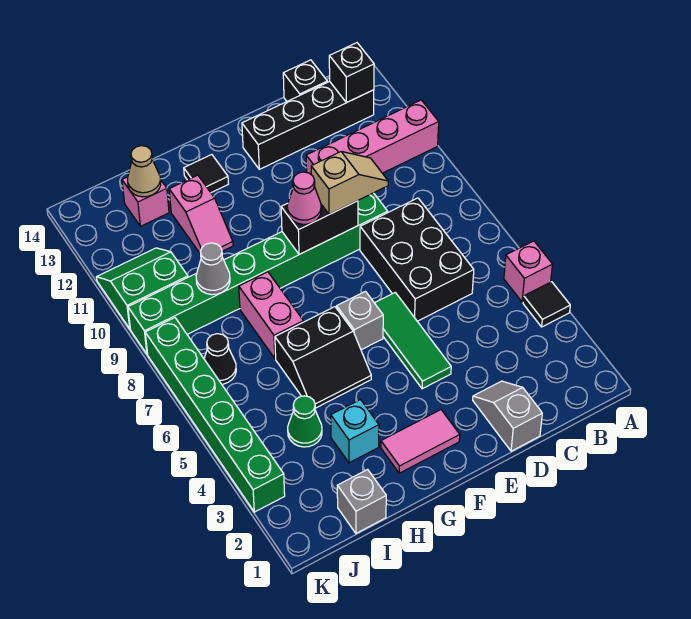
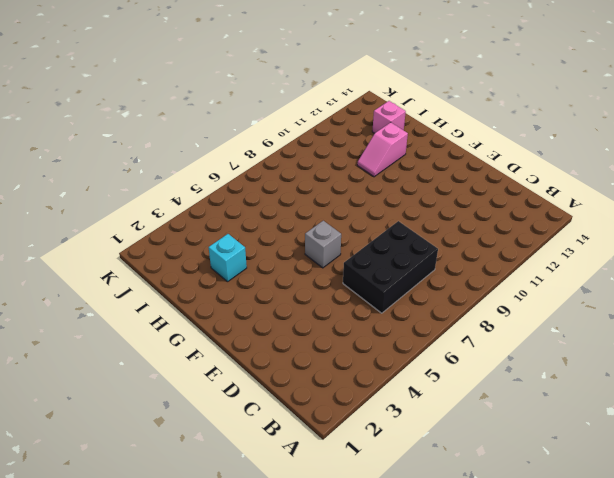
none -> black tile A4 level 1
none -> pink brick A5 level 1
none -> pink brick A11:D11 level 1

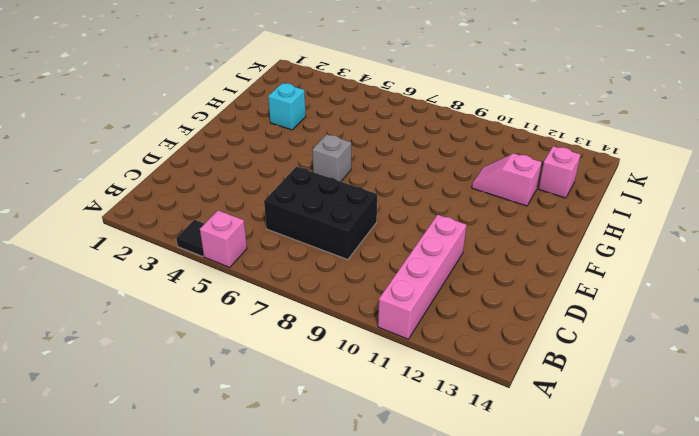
none -> black brick B13:E13 level 1
none -> black brick C14 level 1
none -> grey slope D1:D2 level 1 top 1

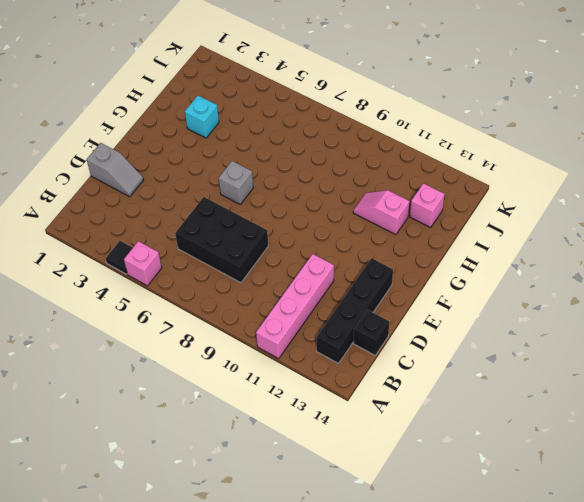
none -> green brick D9:K9 level 1
none -> green tile E4:E6 level 1
none -> pink tile F2:G2 level 1

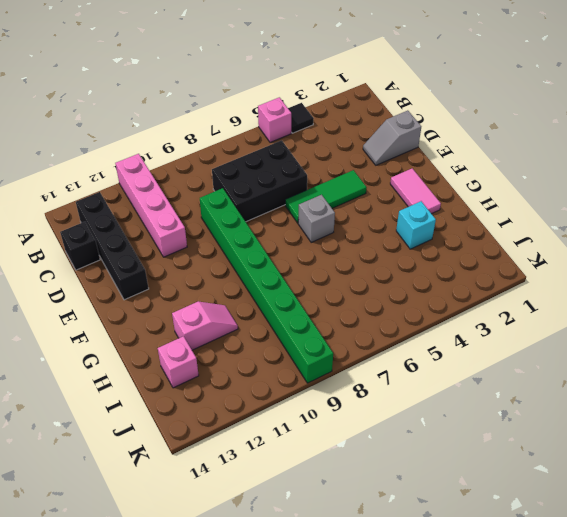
none -> black slope G5:H6 level 1 top 6
none -> black tile G13 level 1
none -> pink brick H7:H8 level 1

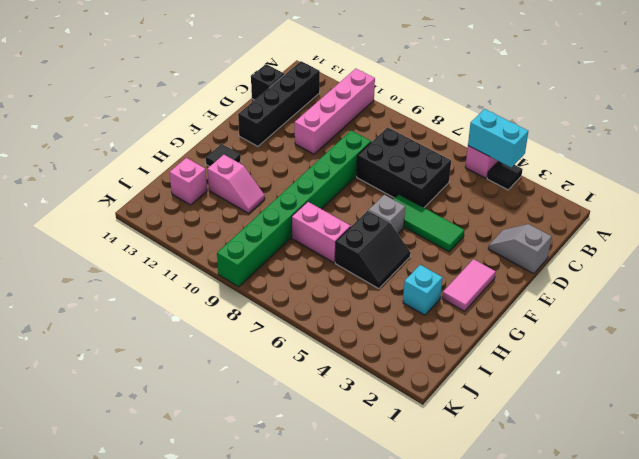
cyan brick A4:A5 level 2 -> none
none -> grey brick I1 level 1
none -> green cone I4 level 1
none -> black cone J7 level 1

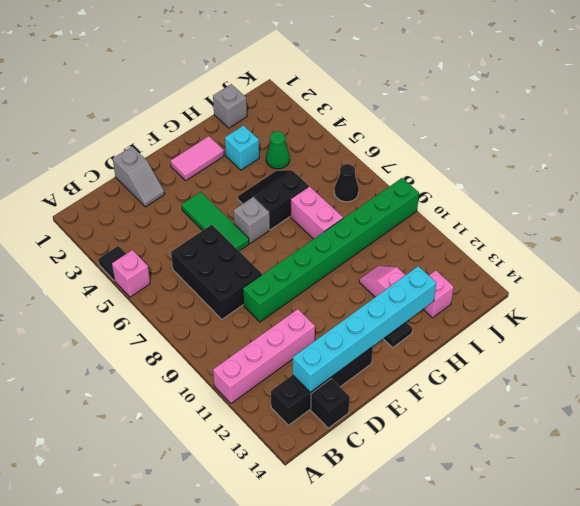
cyan brick C13:H13 level 2 -> none
none -> green slope J10:K11 level 1 top 10
none -> green brick K3:K8 level 1
none -> black brick B13 level 2

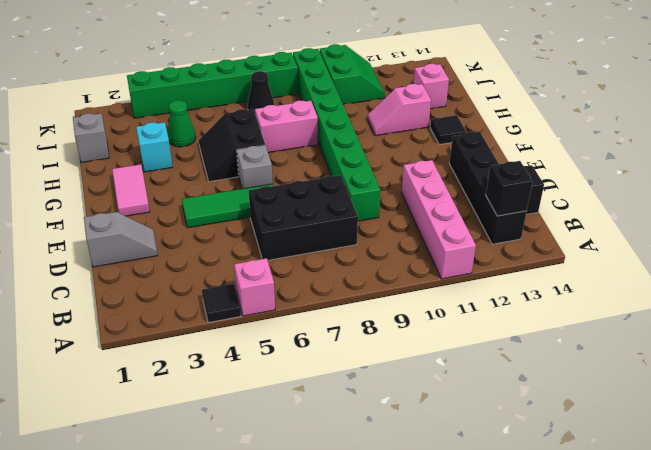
none -> black brick E9:F9 level 2
none -> grey cone I9 level 2
none -> tan cone I13 level 2

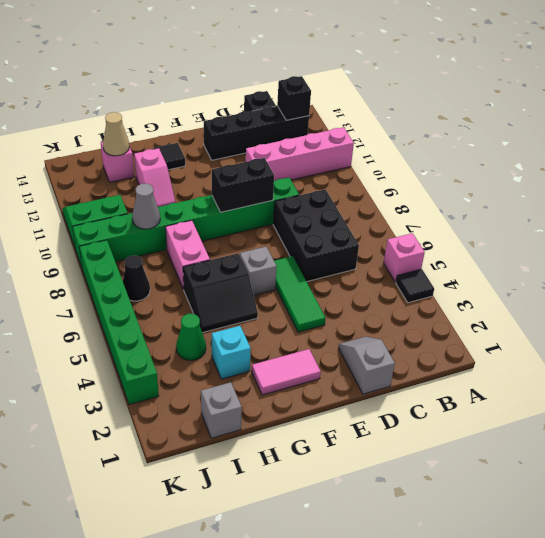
none -> tan slope D9:E9 level 3 top E
none -> pink cone F9 level 3

